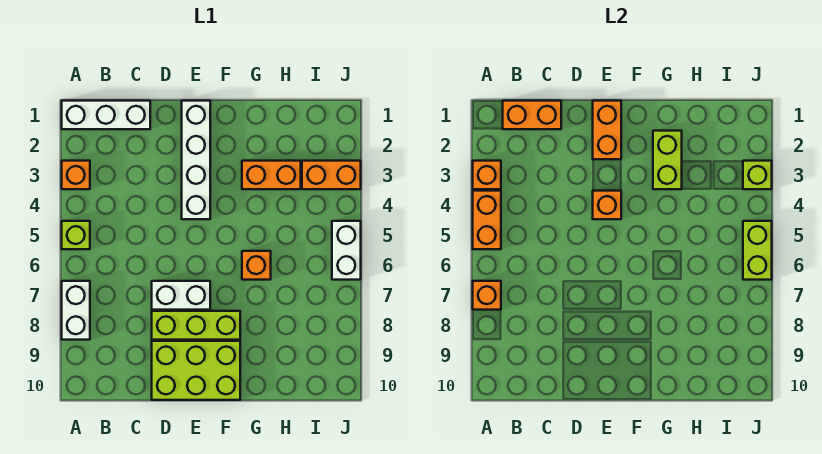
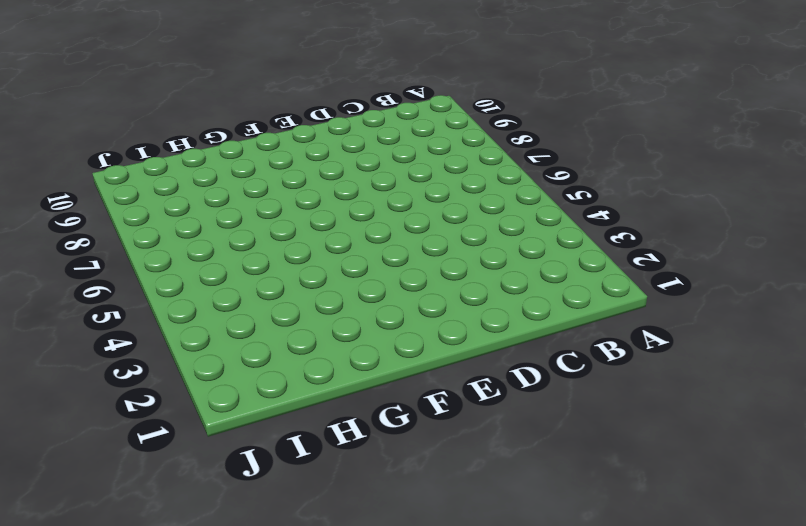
none -> white brick A1:C1 level 1
none -> orange brick A3 level 1
none -> lime brick A5 level 1

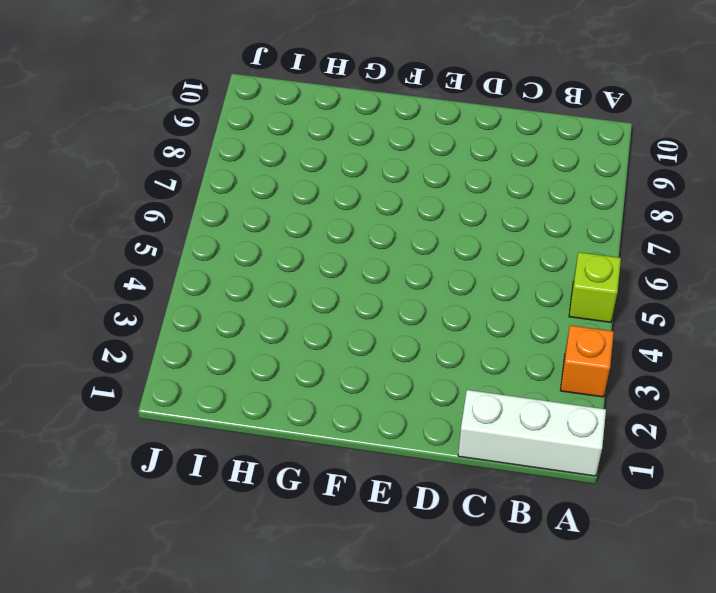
none -> white brick A7:A8 level 1
none -> white brick D7:E7 level 1
none -> lime brick D8:F8 level 1

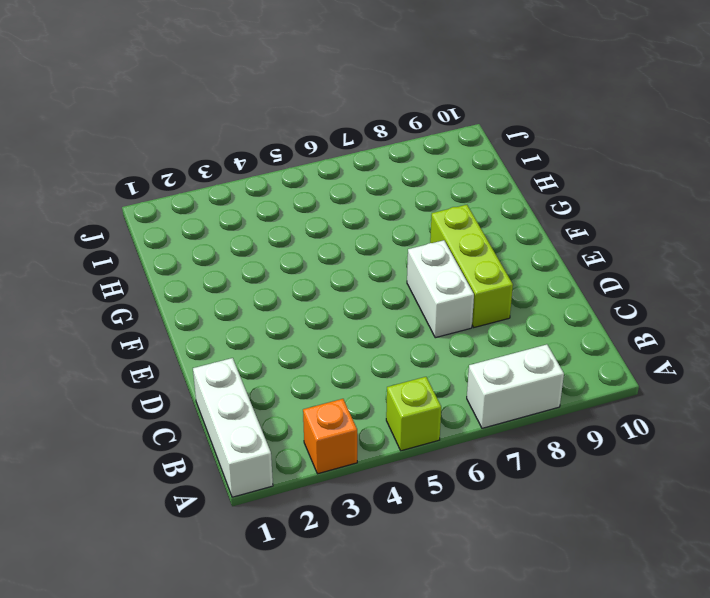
none -> lime brick D9:F10 level 1
none -> white brick E1:E4 level 1
none -> orange brick G3:H3 level 1

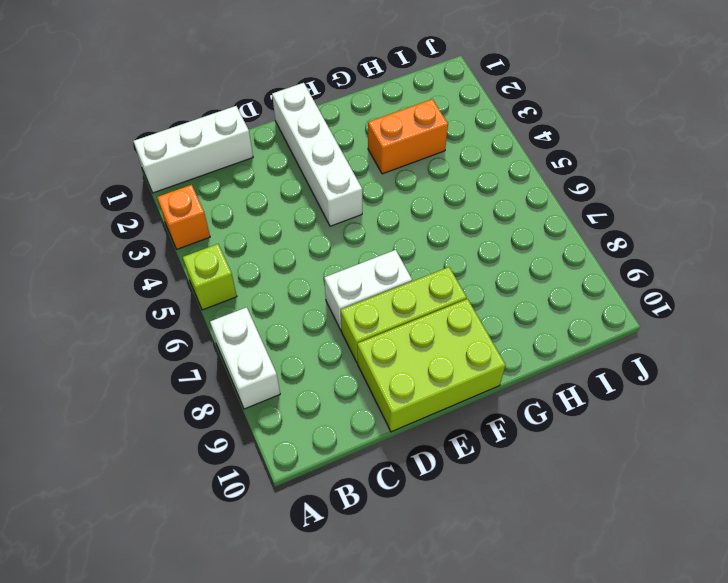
none -> orange brick G6 level 1
none -> orange brick I3:J3 level 1
none -> white brick J5:J6 level 1

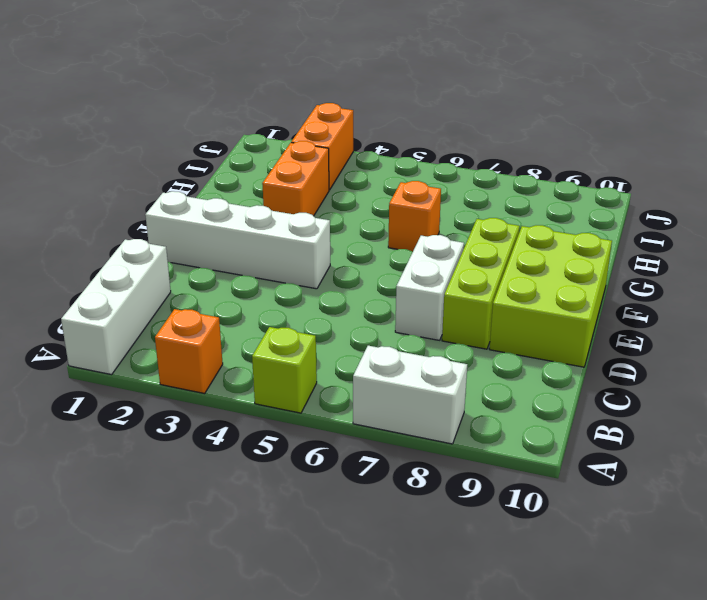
none -> white brick J5:J6 level 1
none -> orange brick A3 level 2
none -> orange brick A4:A5 level 2

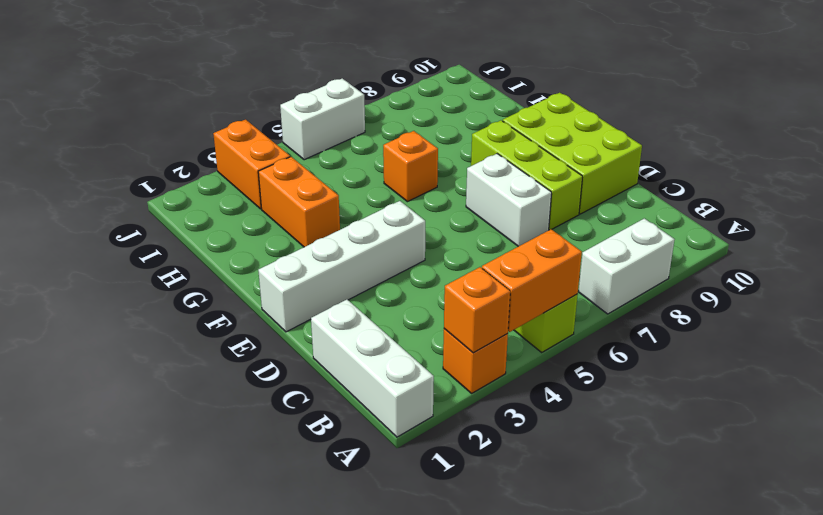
none -> orange brick A7 level 2
none -> orange brick B1:C1 level 2
none -> orange brick E1:E2 level 2

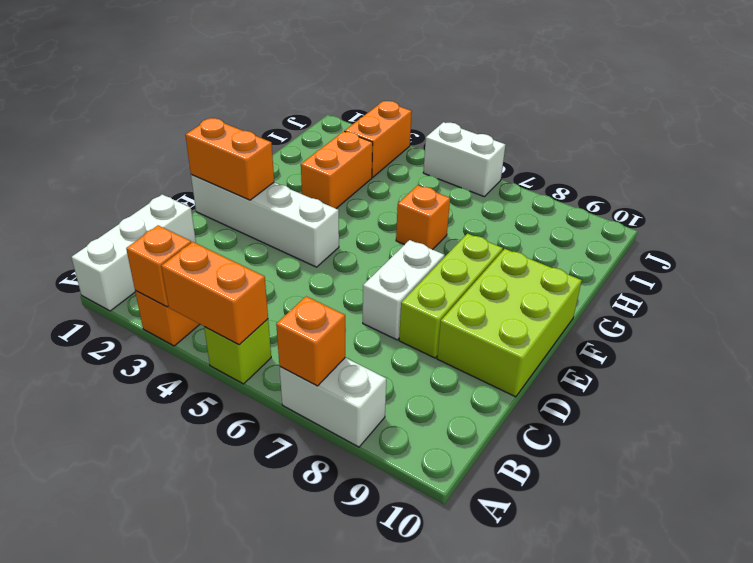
none -> orange brick B1:C1 level 2
none -> orange brick E4 level 2
none -> lime brick G2:G3 level 2

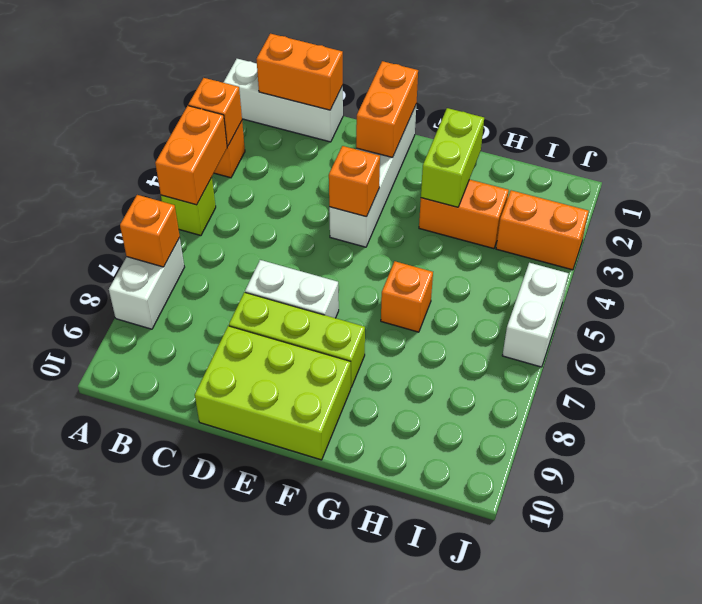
none -> lime brick J3 level 2
none -> lime brick J5:J6 level 2

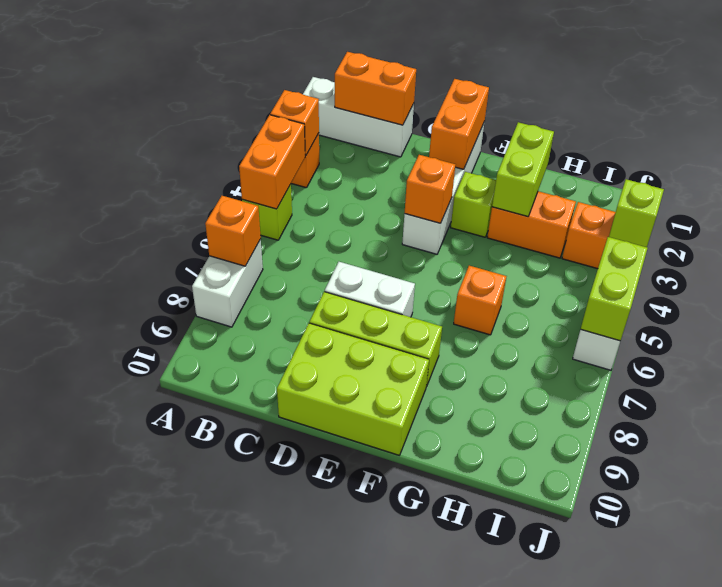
lime brick F3 level 1 -> none

